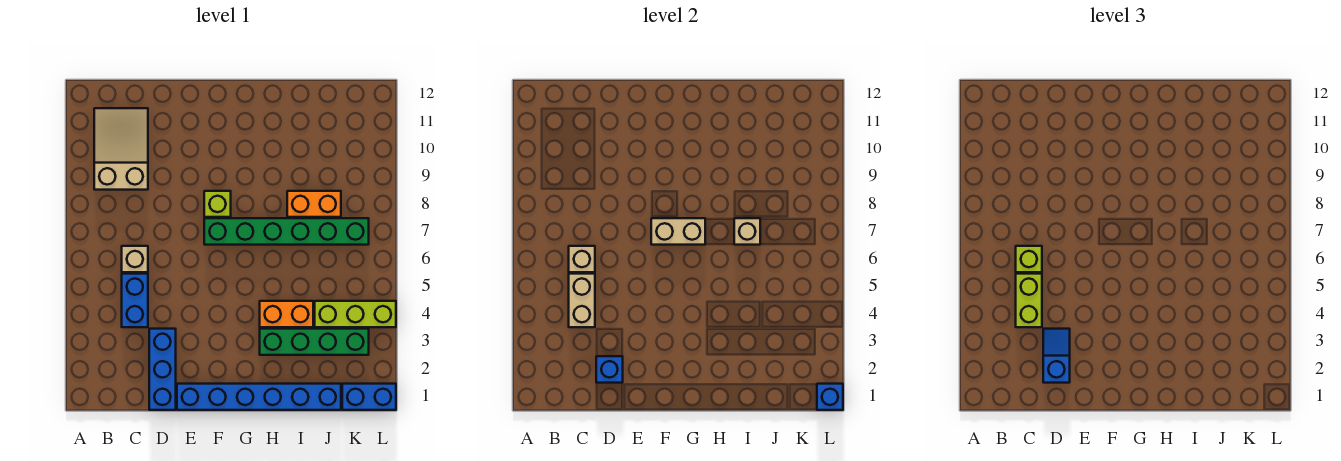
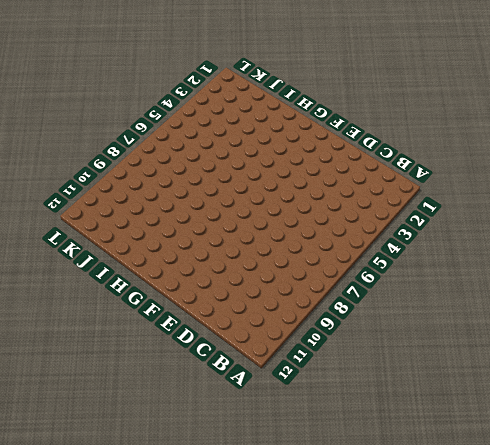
none -> tan slope B9:C11 level 1 top 9
none -> blue brick C4:C5 level 1
none -> tan brick C6 level 1

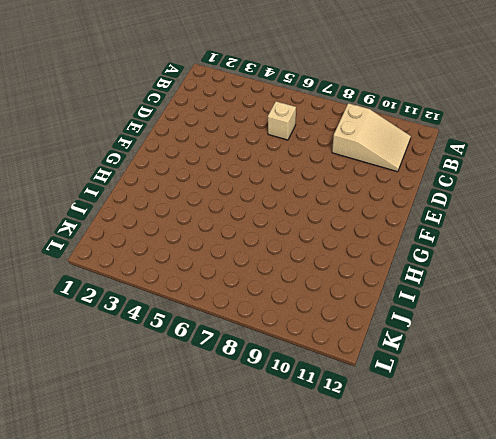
none -> blue brick C4:C5 level 1
none -> blue brick D1:D3 level 1
none -> blue brick E1:J1 level 1

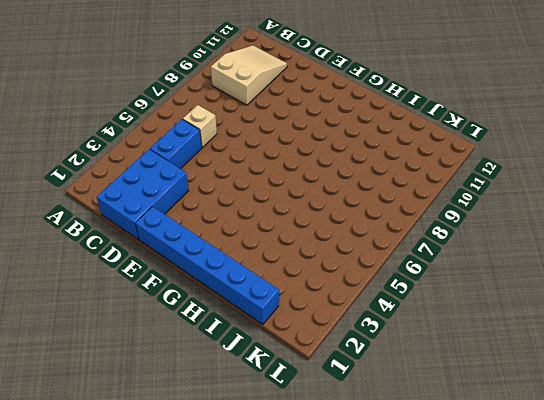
blue brick C1:D3 level 1 -> blue brick D1:D3 level 1
none -> green brick F7:K7 level 1
none -> lime brick F8 level 1
none -> green brick H3:K3 level 1

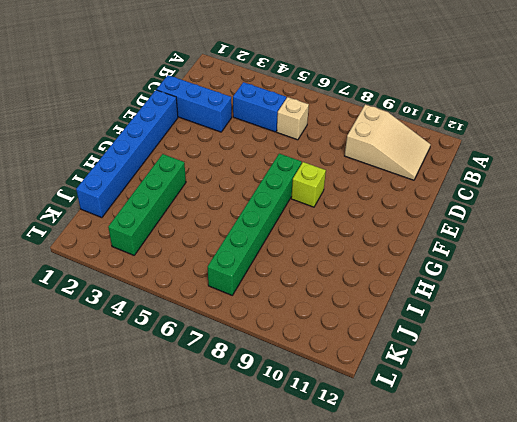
none -> orange brick H4:I4 level 1
none -> orange brick I8:J8 level 1
none -> lime brick J4:L4 level 1

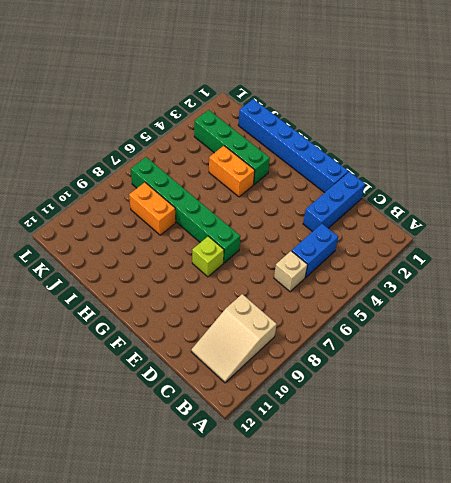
none -> lime brick J4:L4 level 1
none -> blue brick K1:L1 level 1
none -> tan brick C4:C5 level 2

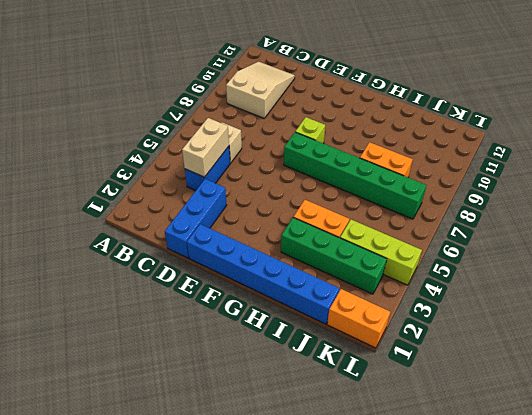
orange brick K1:L1 level 1 -> blue brick K1:L1 level 1
none -> tan brick C6 level 2
none -> blue brick D2 level 2
none -> tan brick F7:G7 level 2

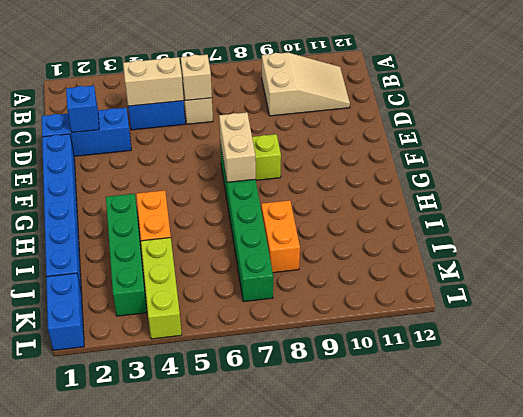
none -> tan brick I7 level 2
none -> blue brick L1 level 2
none -> lime brick C4:C5 level 3

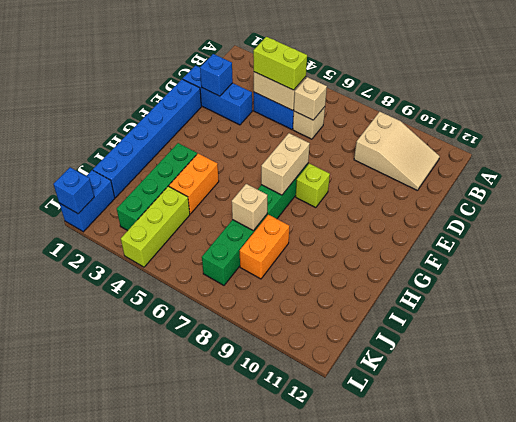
none -> lime brick C6 level 3
none -> blue slope D2:D3 level 3 top 2

